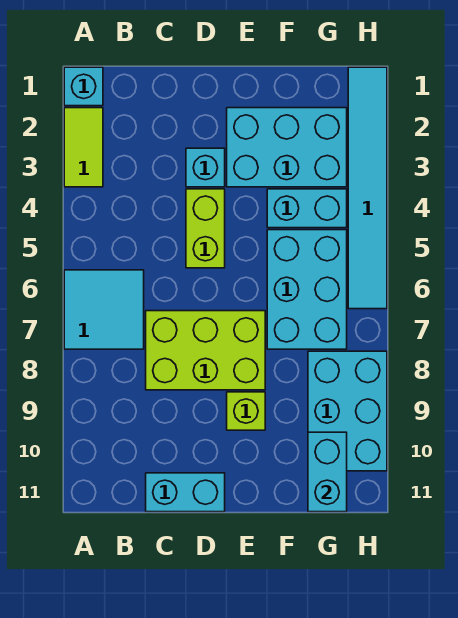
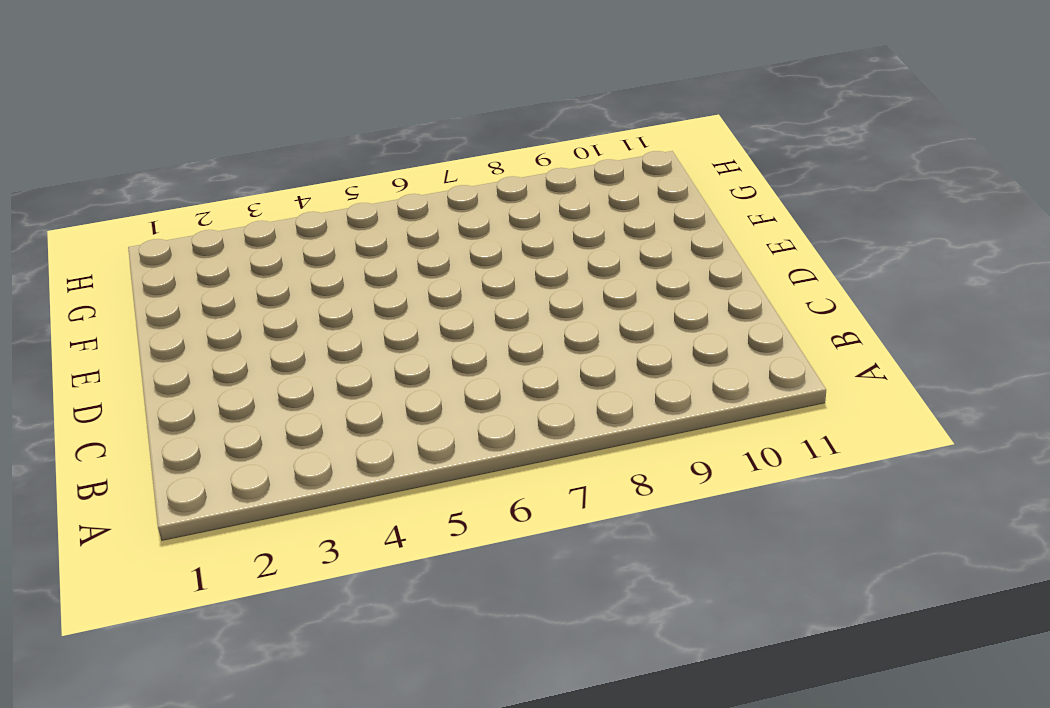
none -> cyan brick A1 level 1
none -> lime tile A2:A3 level 1
none -> cyan tile A6:B7 level 1

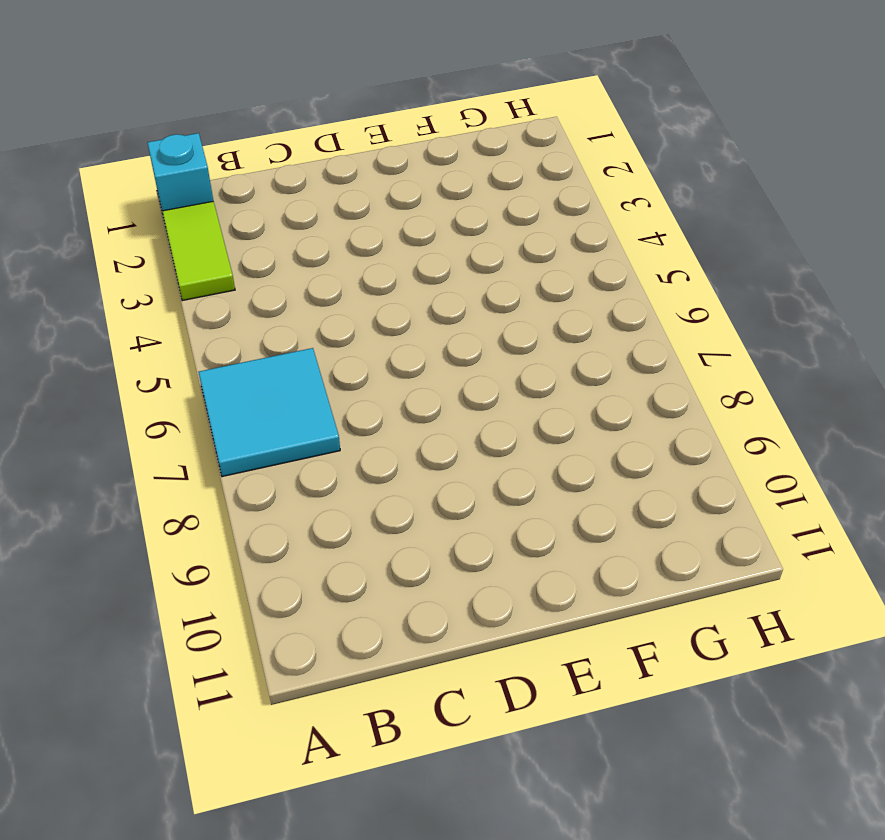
none -> lime brick C7:E8 level 1
none -> cyan brick C11:D11 level 1
none -> cyan brick D3 level 1

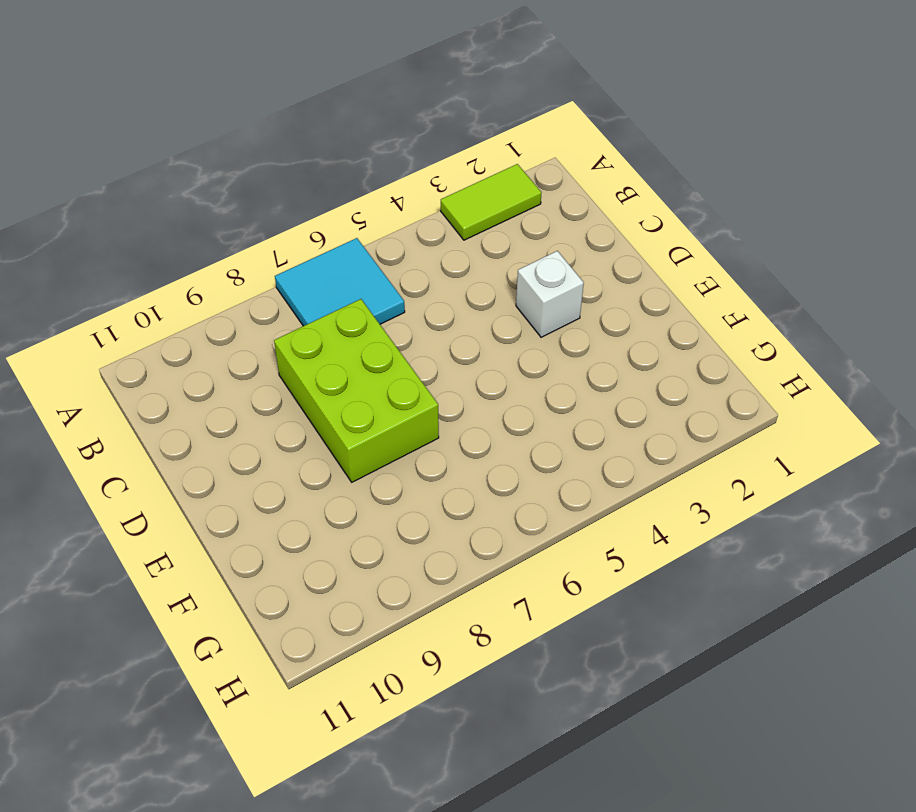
white brick D3 level 1 -> cyan brick D3 level 1
none -> cyan brick A1 level 1
none -> cyan brick C11:D11 level 1
none -> lime brick D4:D5 level 1

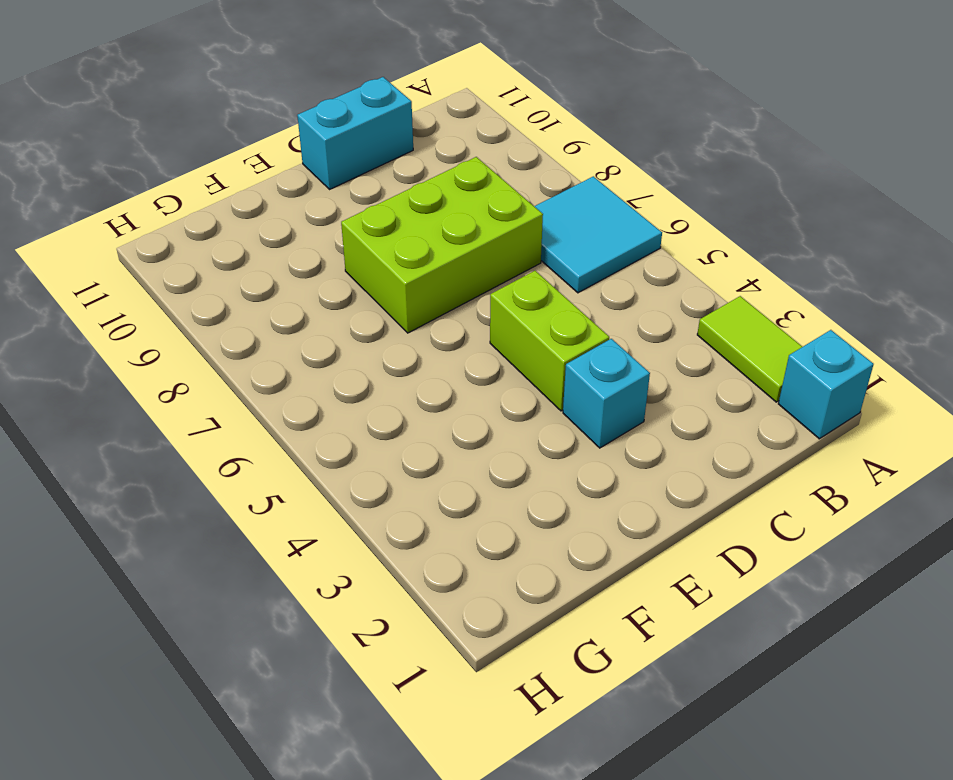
none -> cyan brick E2:G3 level 1
none -> lime brick E9 level 1
none -> cyan brick F4:G4 level 1

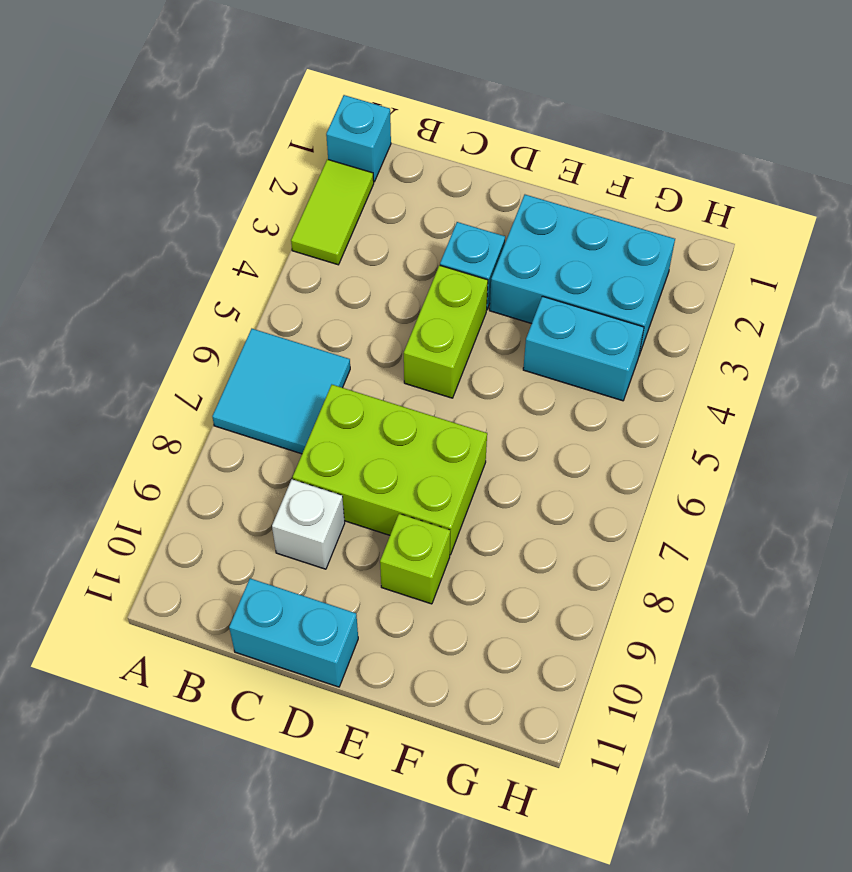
white brick C9 level 1 -> none
none -> cyan brick F5:G7 level 1
none -> cyan brick G8:H10 level 1
none -> cyan tile H1:H6 level 1

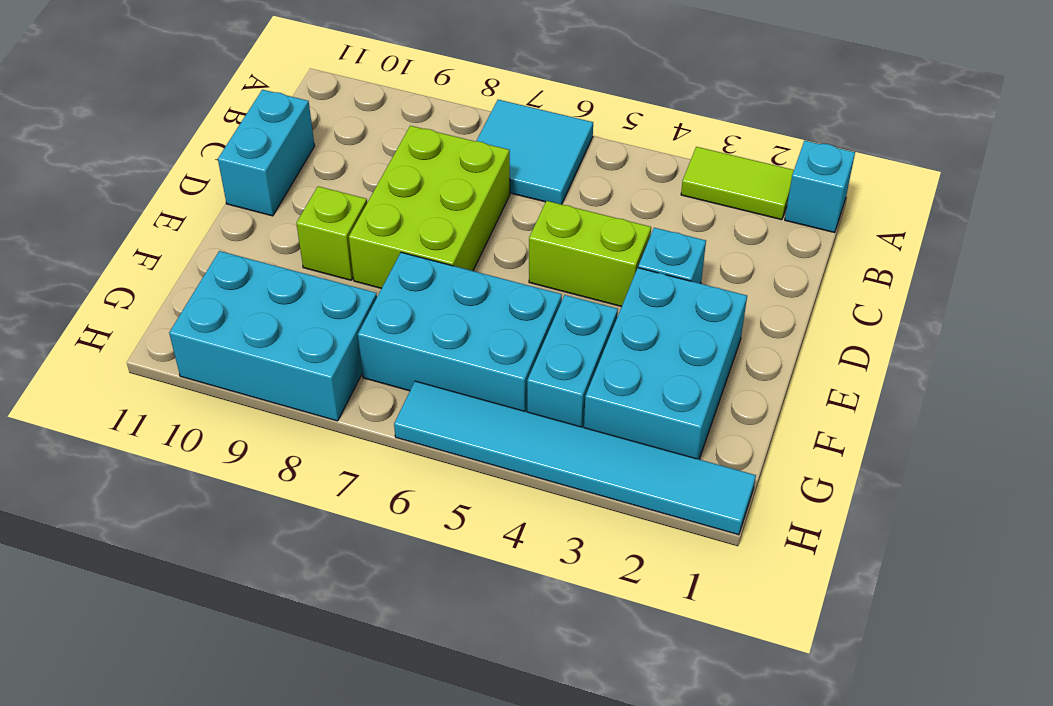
none -> cyan brick G10:G11 level 2

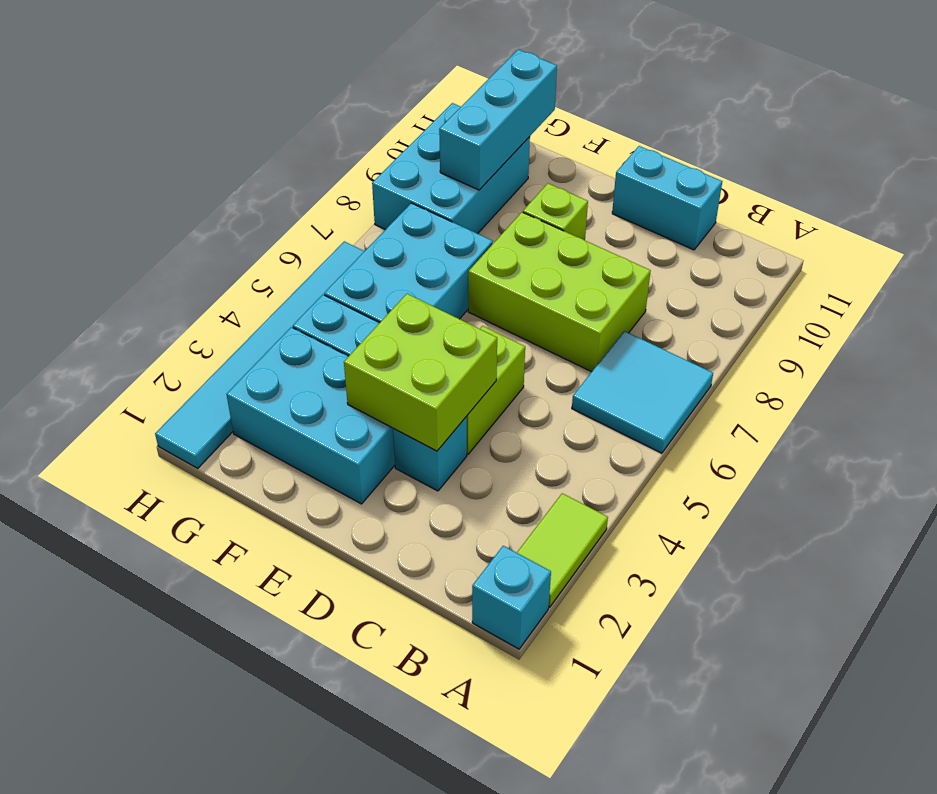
lime brick D3:E4 level 2 -> none
cyan brick G9:G11 level 2 -> cyan brick G10:G11 level 2

